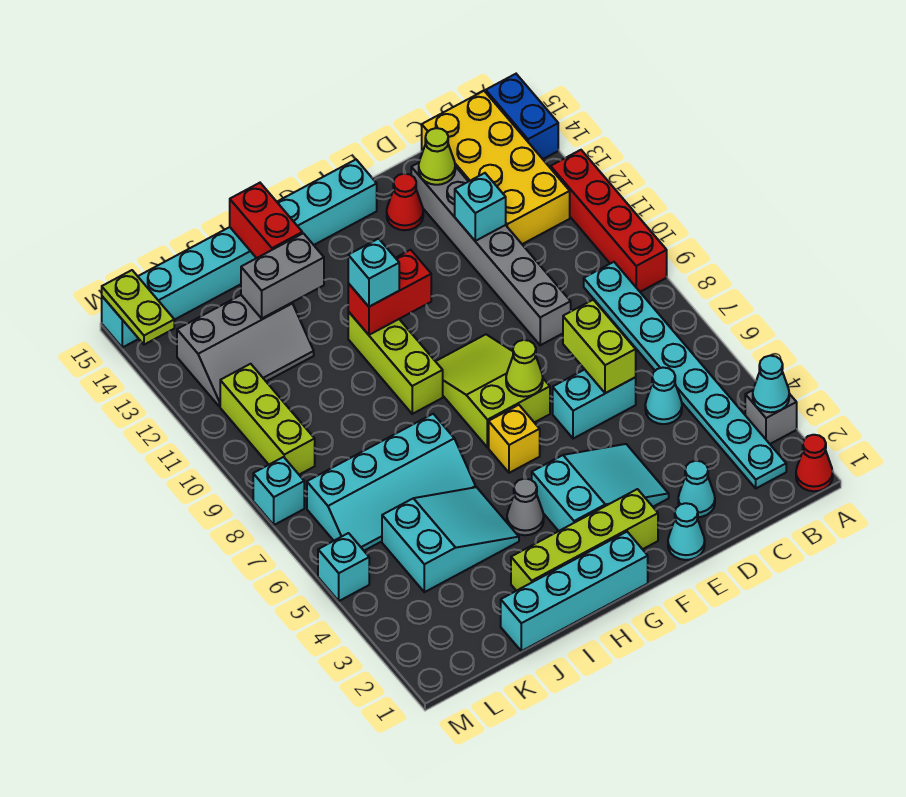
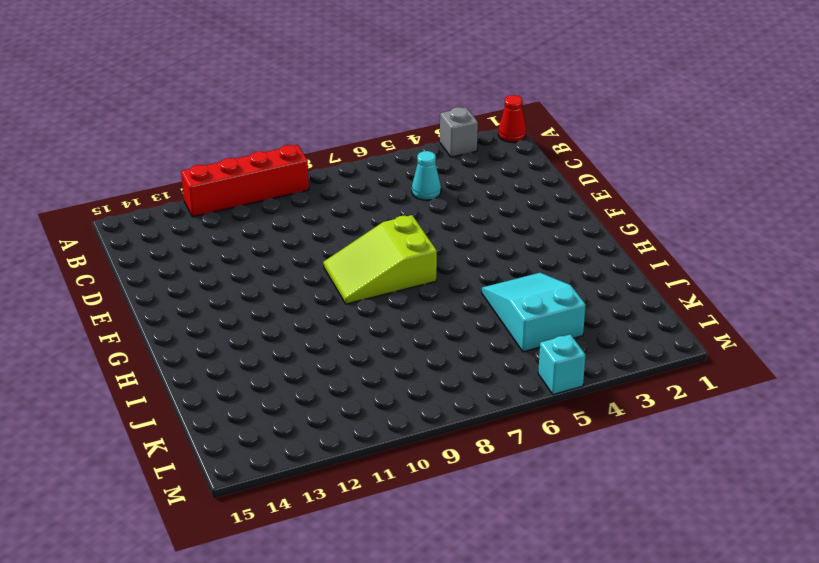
none -> blue brick A14:A15 level 1
none -> cyan plate B2:B9 level 1
none -> yellow brick B12:C15 level 1
none -> cyan cone D2 level 1

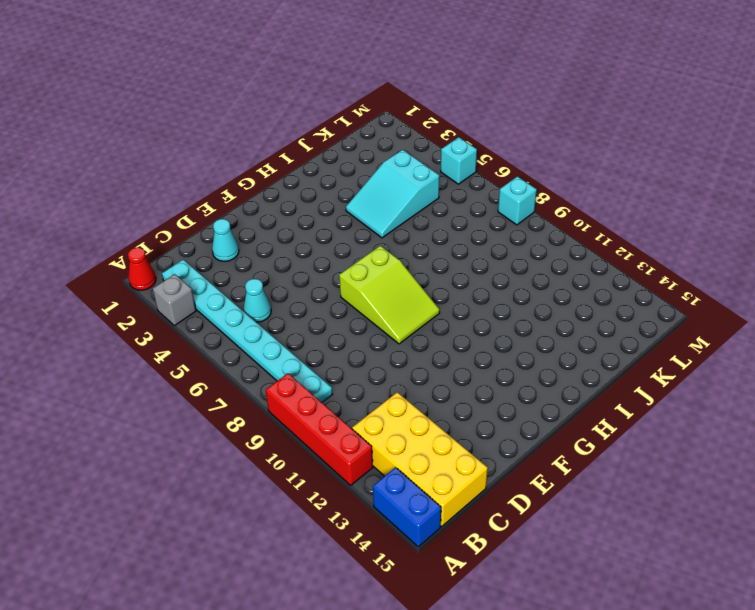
none -> cyan brick D6:E6 level 1
none -> grey brick D9:D14 level 1
none -> cyan cone E1 level 1
none -> cyan slope E3:G4 level 1 top G

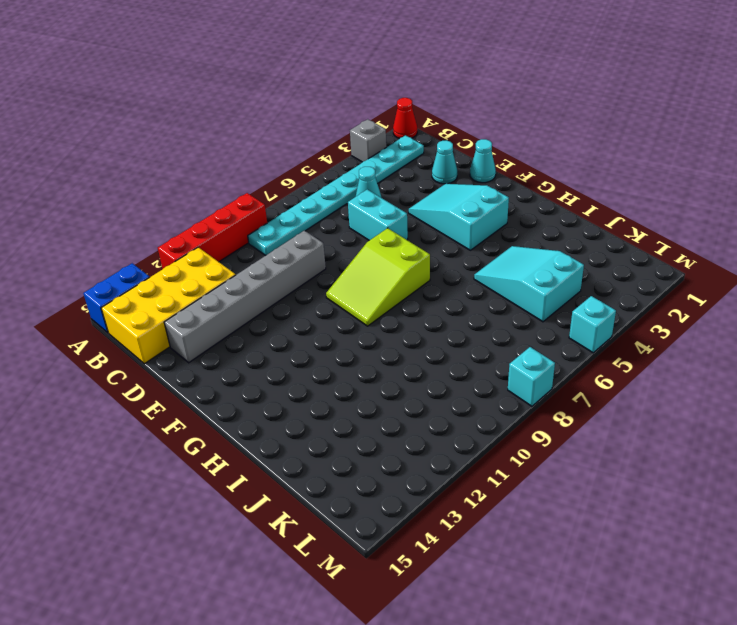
none -> red cone E14 level 1
none -> lime brick F2:I2 level 1
none -> cyan brick F15:M15 level 1
none -> cyan brick G1:J1 level 1

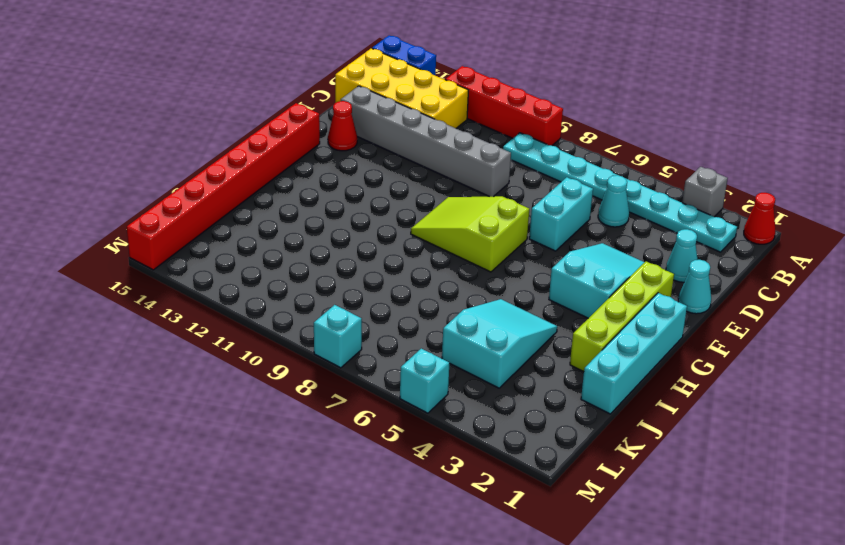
red brick F15:M15 level 1 -> cyan brick F15:M15 level 1
none -> yellow brick G6 level 1
none -> grey cone H4 level 1
none -> lime brick H9:H11 level 1
none -> cyan slope I6:L7 level 1 top 7

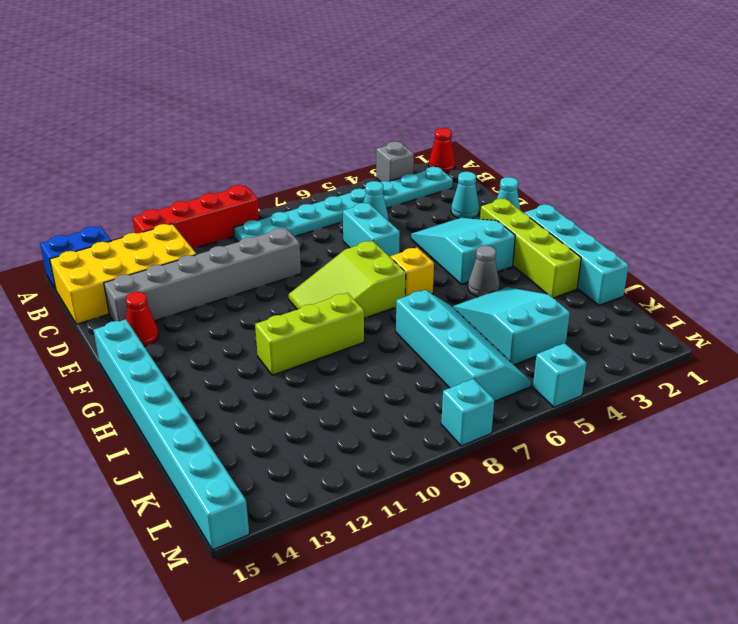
none -> grey slope J12:L13 level 1 top 13
none -> lime brick L9:L11 level 1
none -> cyan cone A3 level 2
none -> lime brick D6:D7 level 2

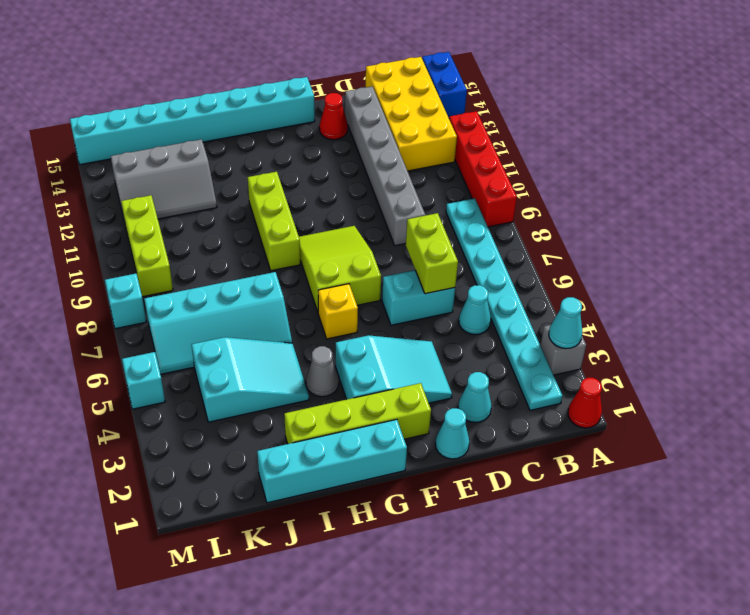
none -> cyan brick D12 level 2
none -> lime cone D14 level 2
none -> lime cone F7 level 2
none -> red brick G11:H11 level 2

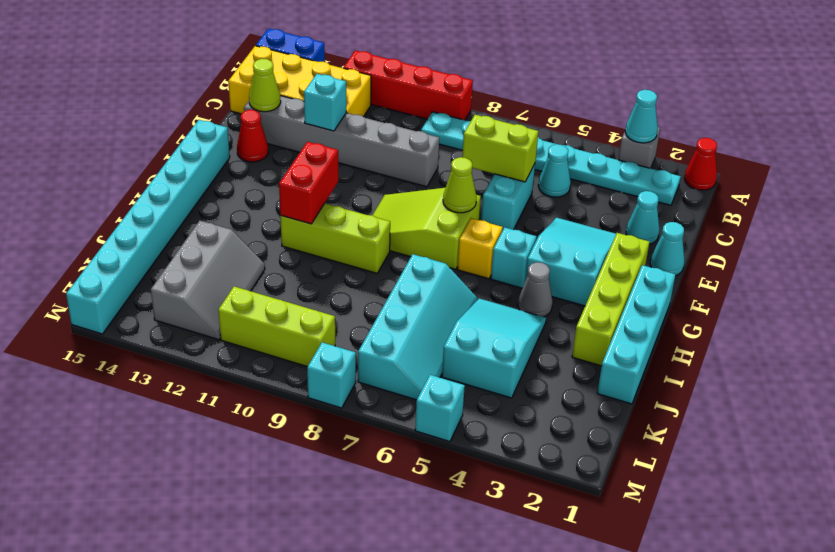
cyan brick G5 level 1 -> cyan brick H11 level 3
none -> grey brick I13:J13 level 2
none -> red brick I14:I15 level 2
none -> lime plate M14:M15 level 2

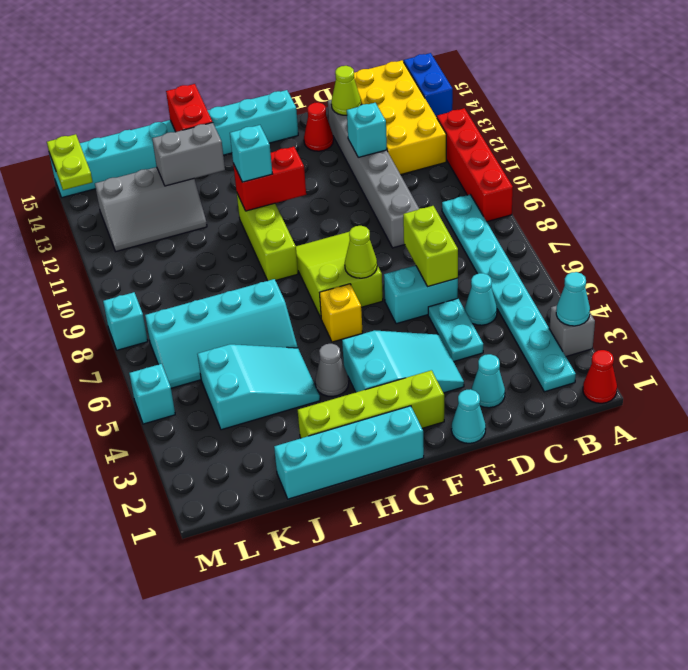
cyan plate D4:D5 level 1 -> none
none -> lime brick L9:L11 level 1

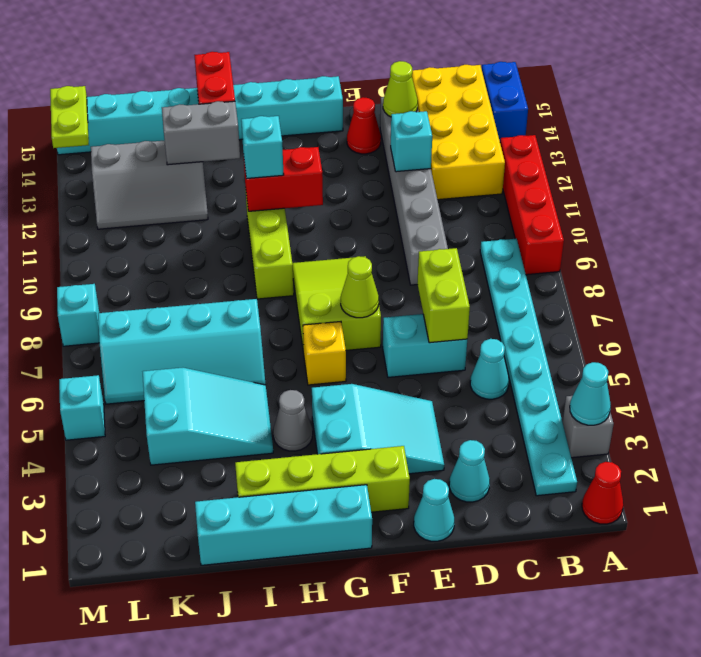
none -> lime brick L9:L11 level 1

